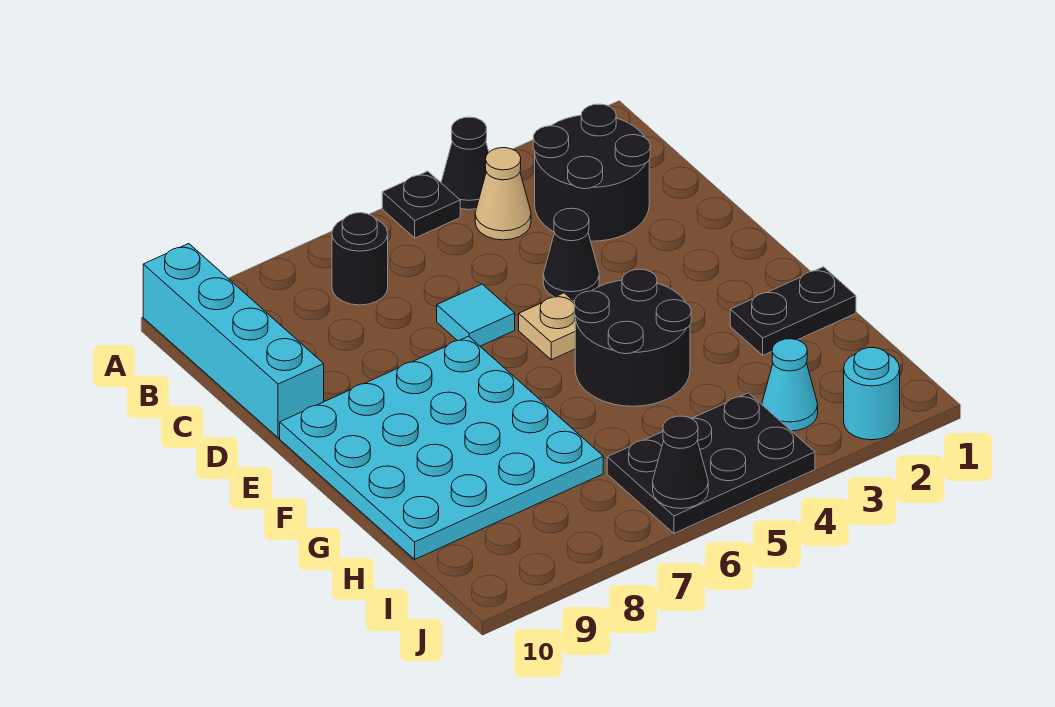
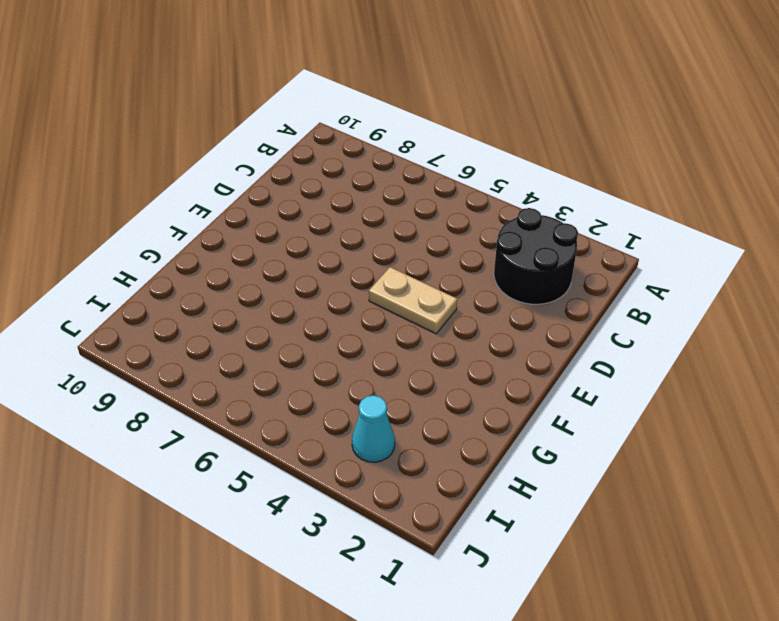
tan plate E4:E5 level 1 -> tan plate E5 level 1
none -> black cone A4 level 1
none -> black plate A5 level 1
none -> cyan brick A10:D10 level 1

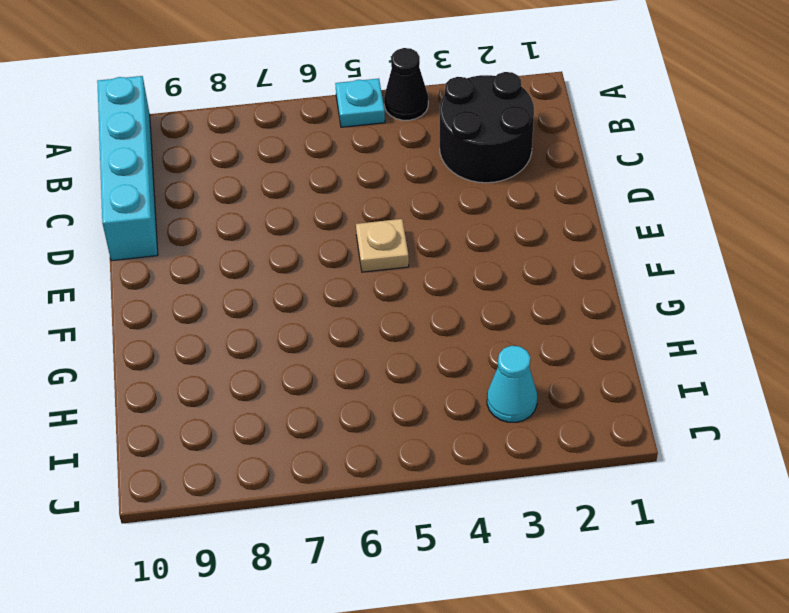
cyan plate A5 level 1 -> black plate A5 level 1
none -> tan cone B4 level 1
none -> black round brick B7 level 1
none -> black cone D4 level 1

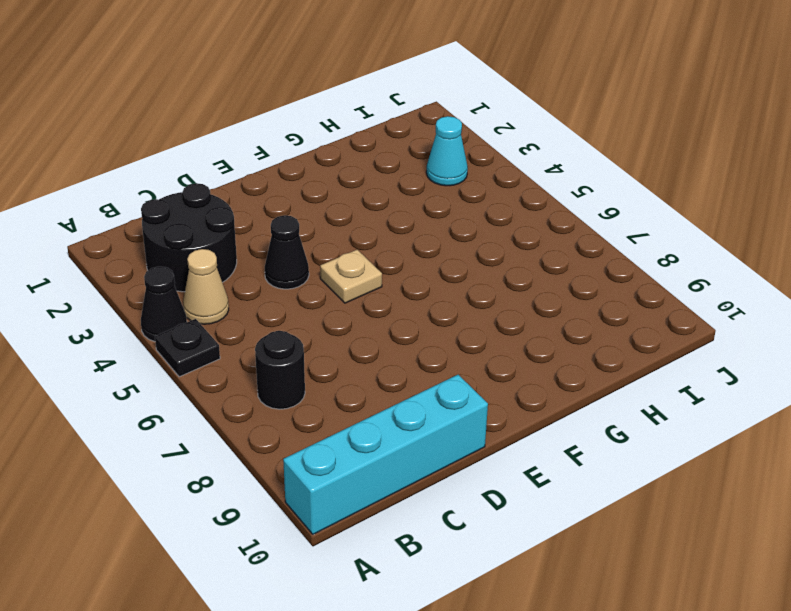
none -> cyan tile D6 level 1
none -> cyan plate E7:H10 level 1
none -> black round brick F4:G5 level 1

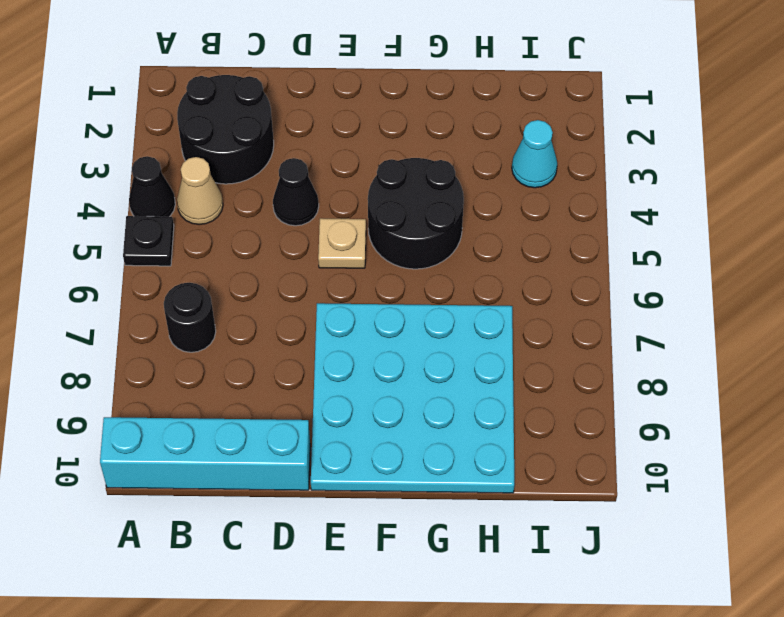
none -> cyan tile D6 level 1
none -> black plate G1:G2 level 1
none -> black plate I4:J6 level 1

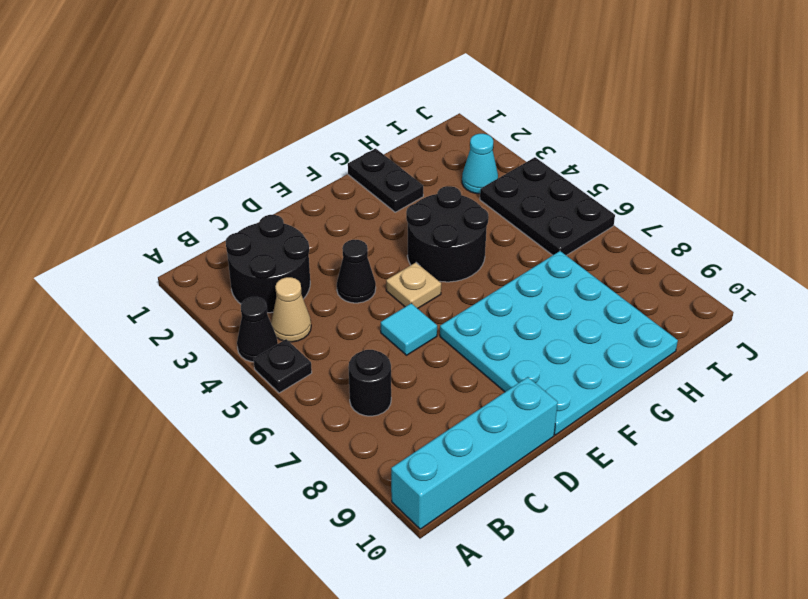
none -> cyan round brick J2 level 1
none -> black cone J6 level 2

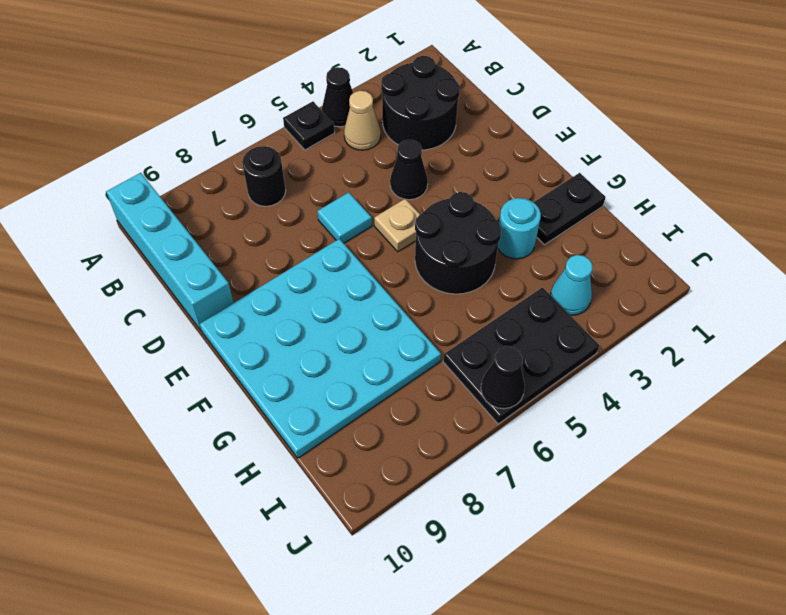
cyan round brick G3 level 1 -> cyan round brick J2 level 1

